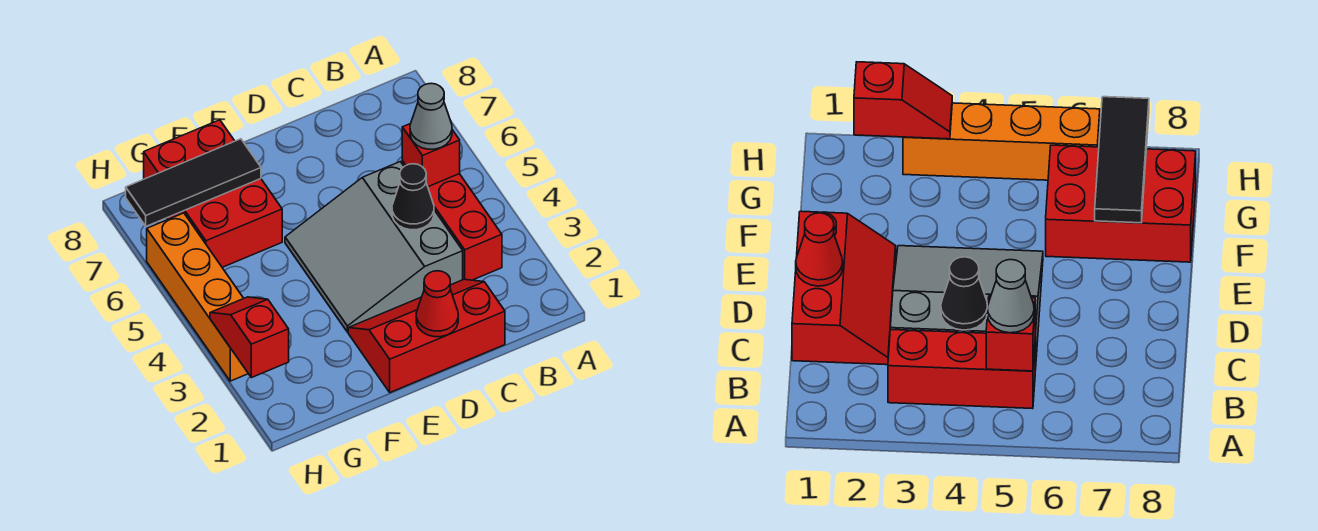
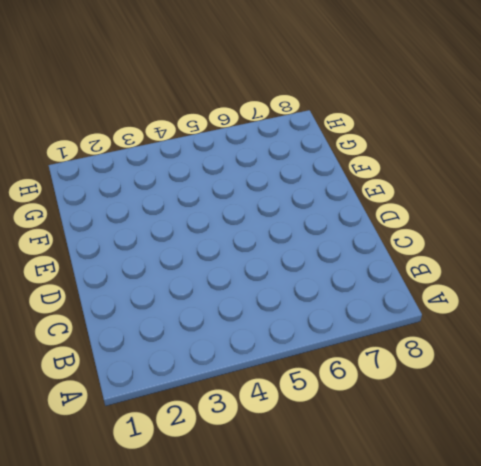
none -> red brick B3:B5 level 1
none -> red slope C1:E2 level 1 top 1

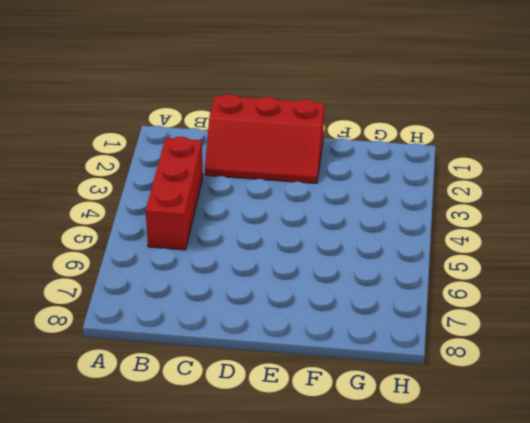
none -> grey slope C3:E5 level 1 top C
none -> red brick F6:G8 level 1

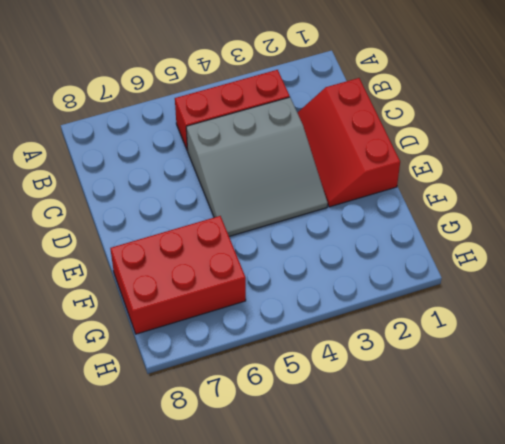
none -> orange brick H3:H6 level 1
none -> red brick B5 level 2

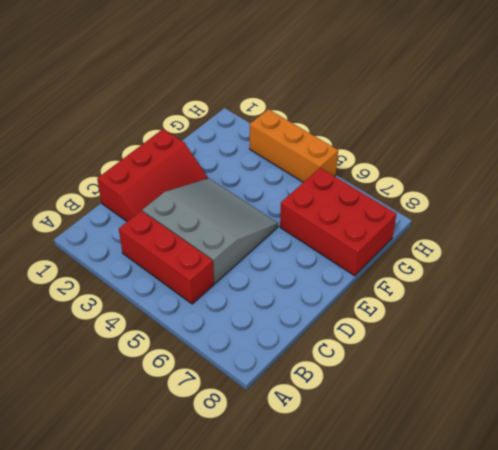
orange brick H3:H5 level 1 -> orange brick H3:H6 level 1
none -> red brick B5 level 2
none -> black cone C4 level 2

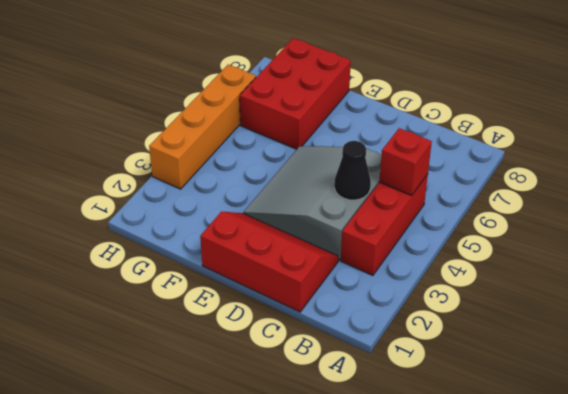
none -> red cone D1 level 2
none -> black tile F7:H7 level 2

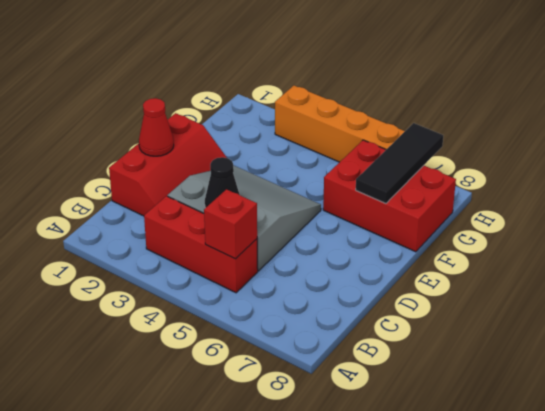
none -> red slope H2:H3 level 2 top 2
none -> grey cone B5 level 3

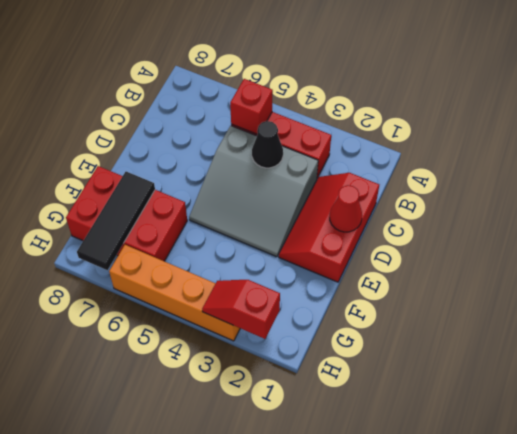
none -> grey cone B5 level 3

